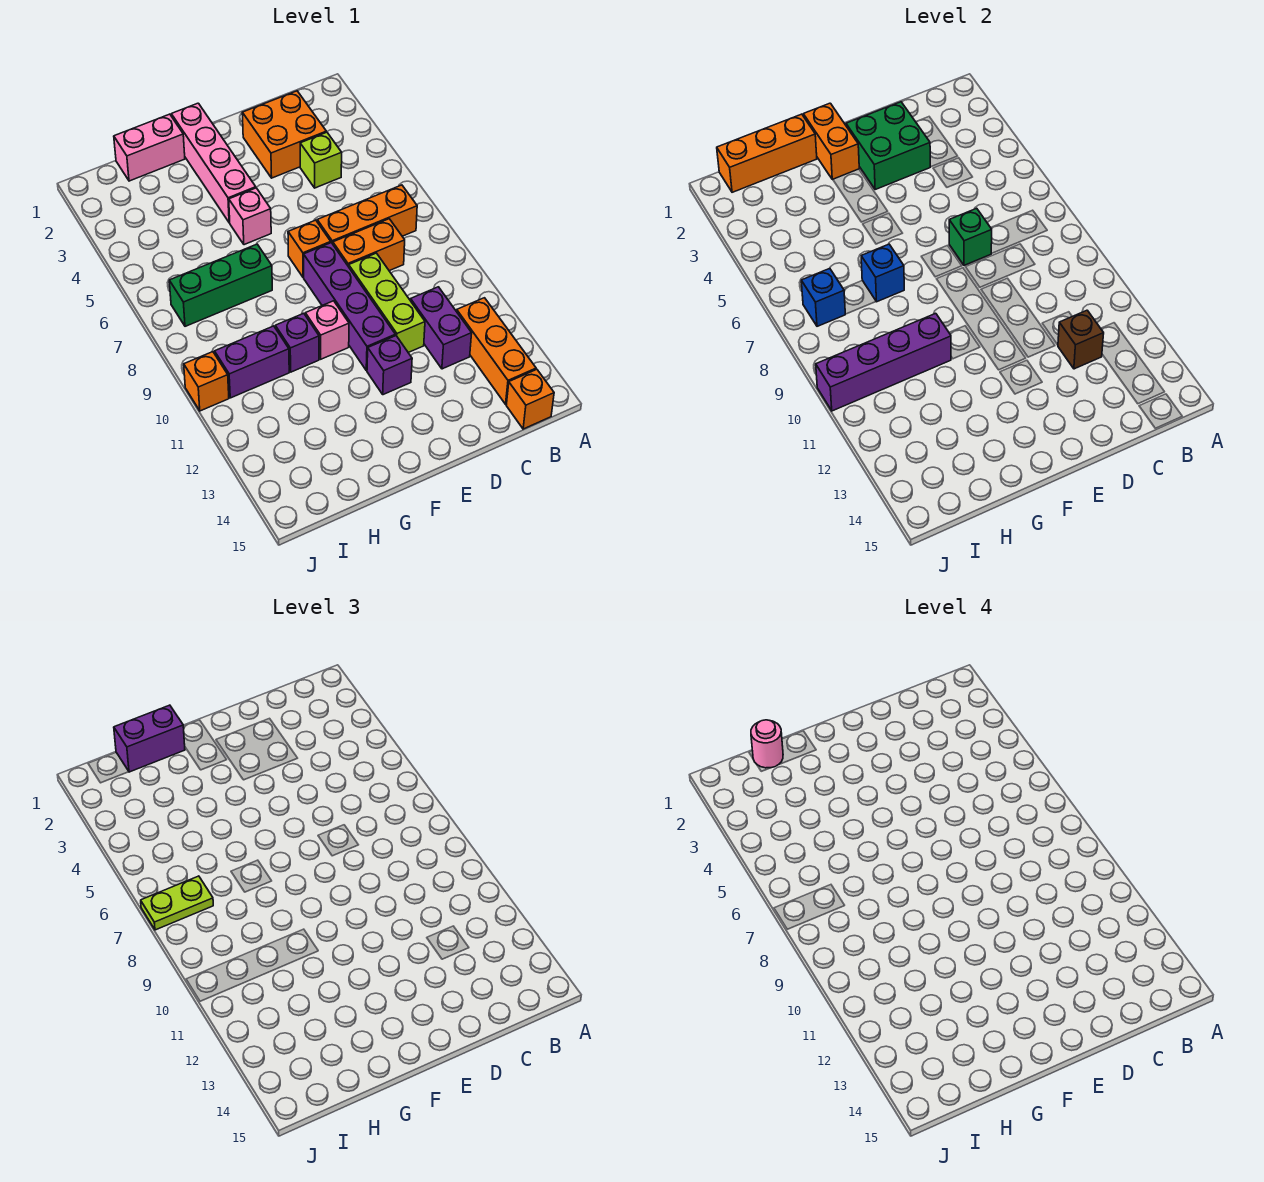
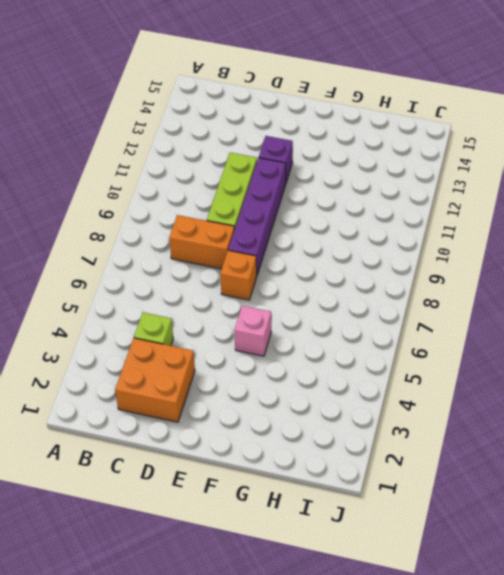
none -> orange brick B7:D7 level 1
none -> orange brick B12:B14 level 1
none -> orange brick B15 level 1
none -> purple brick C11:C12 level 1

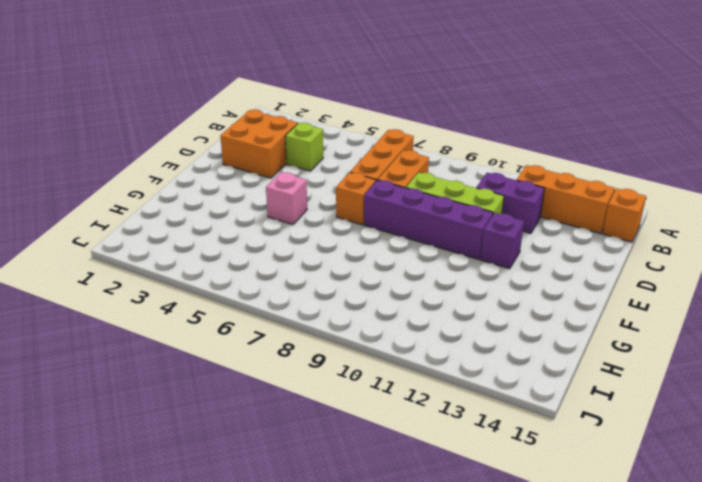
none -> pink brick F1:F4 level 1
none -> pink brick F10 level 1
none -> pink brick G1:H1 level 1
none -> green brick G7:I7 level 1

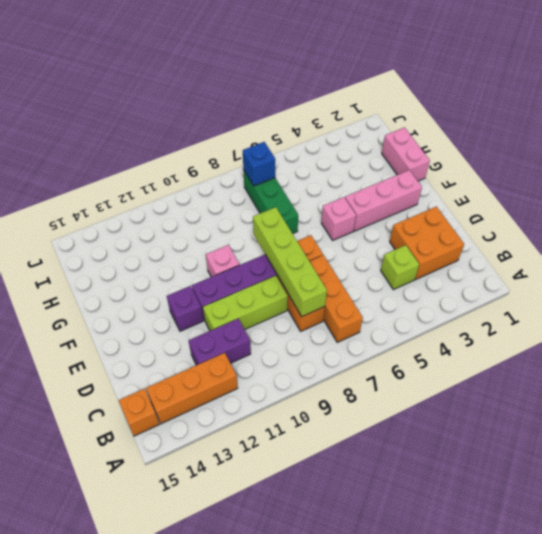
lime brick C8:F8 level 2 -> none
pink brick F2:F4 level 1 -> pink brick F1:F4 level 1
none -> purple brick G10 level 1
none -> purple brick H10:I10 level 1
none -> orange brick J10 level 1
none -> brown brick C12 level 2

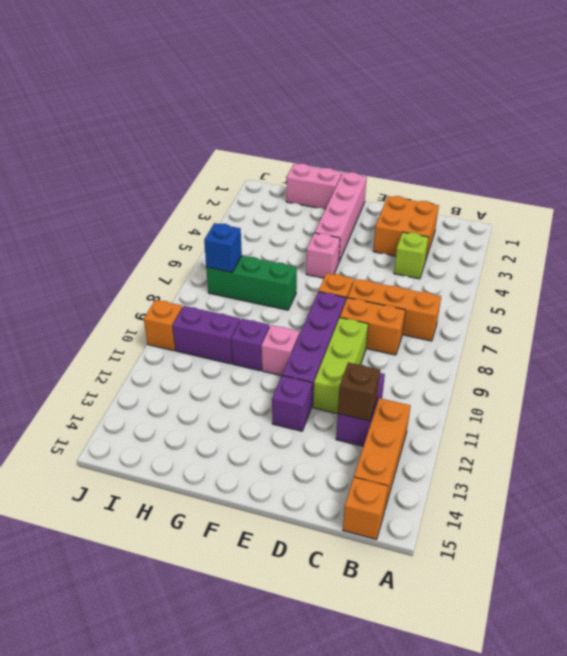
none -> green brick D2:E3 level 2
none -> green brick D7 level 2
none -> orange brick F1:F2 level 2
none -> orange brick G1:I1 level 2

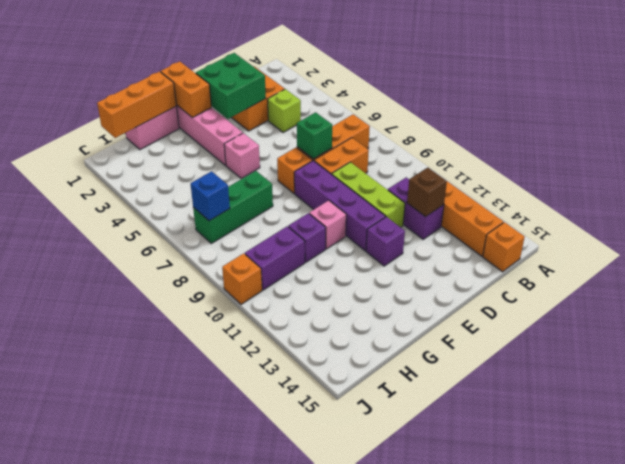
none -> blue brick G7 level 2
none -> purple brick G10:J10 level 2
none -> purple brick G1:H1 level 3
none -> lime plate I7:J7 level 3

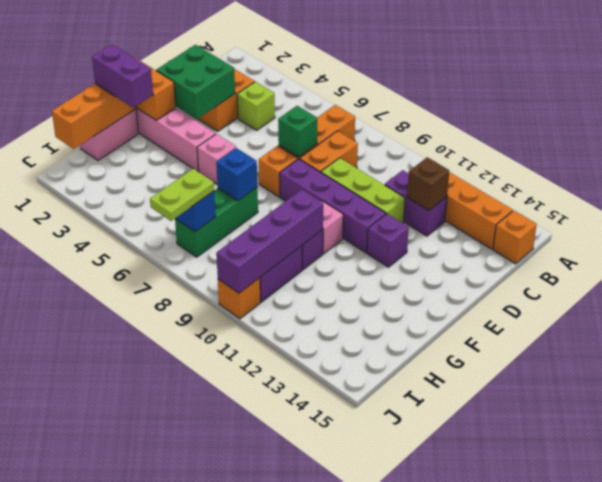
purple brick G1:G2 level 3 -> purple brick G1:H1 level 3
none -> pink round brick H1 level 4

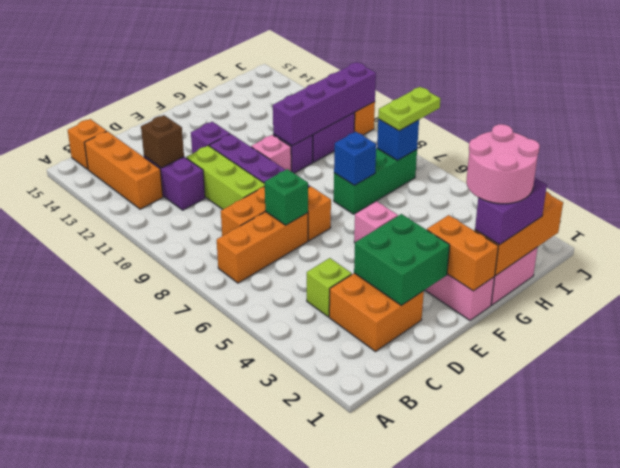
pink round brick G1:H2 level 4 -> pink round brick H1 level 4

